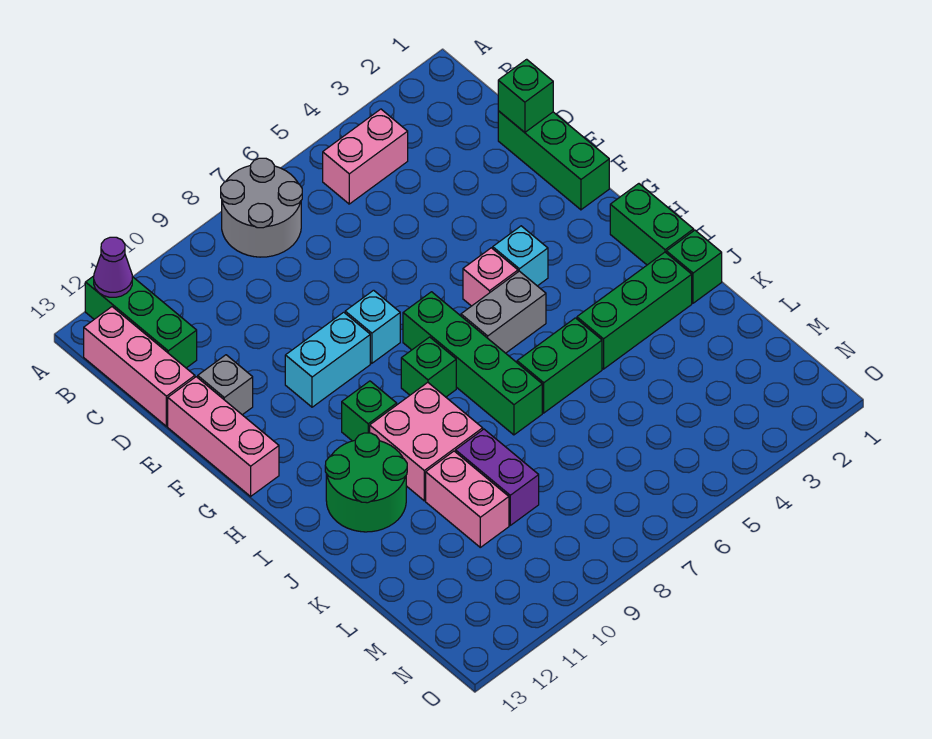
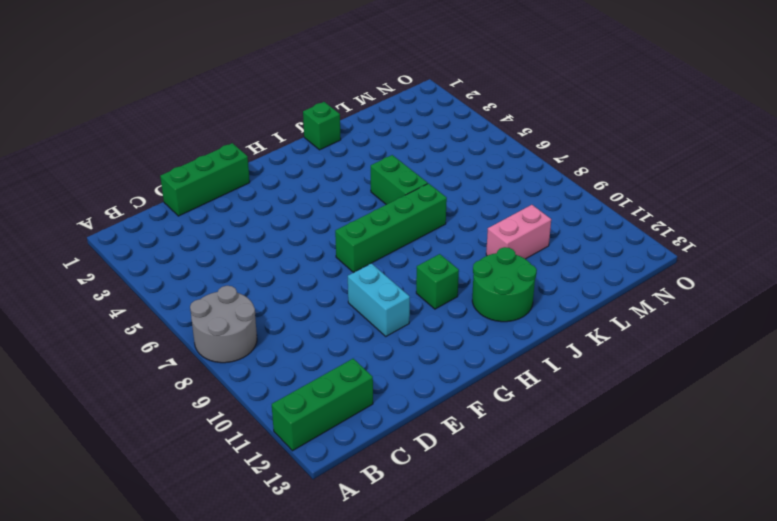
none -> pink brick B4:B5 level 1
none -> pink brick B13:D13 level 1
none -> grey brick E12 level 1

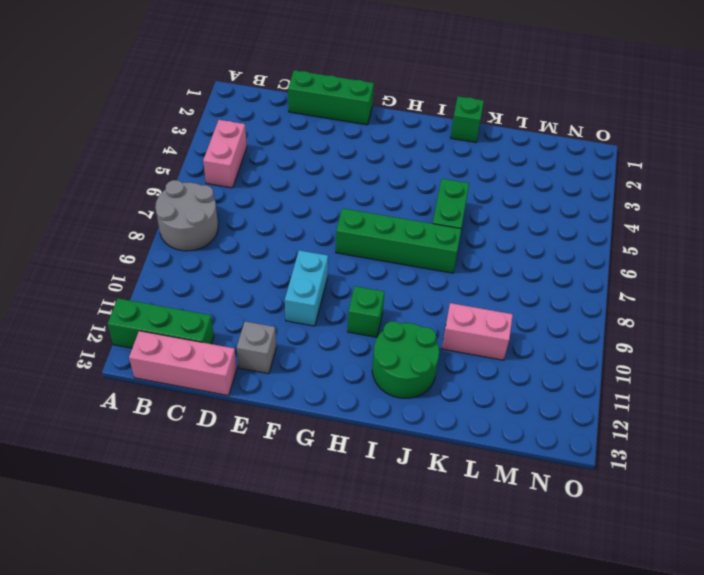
none -> pink brick E13:G13 level 1
none -> cyan brick F8 level 1
none -> cyan brick G4 level 1

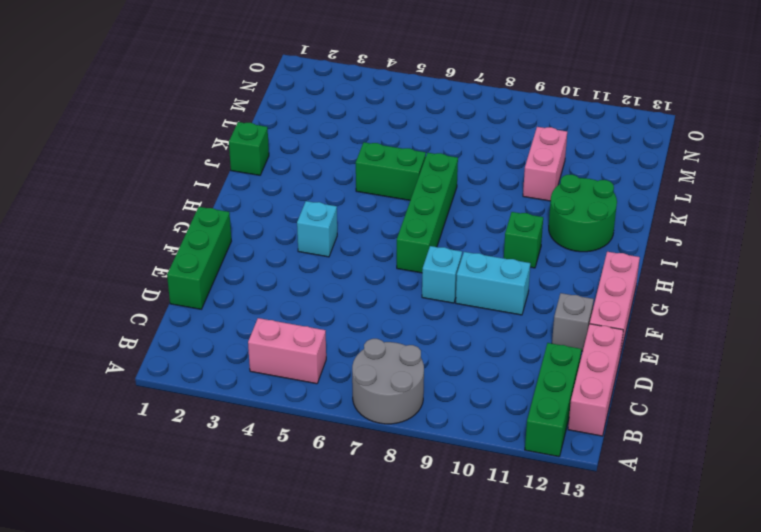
none -> pink brick G5 level 1
none -> green brick H1:I1 level 1
none -> grey brick H5:H6 level 1

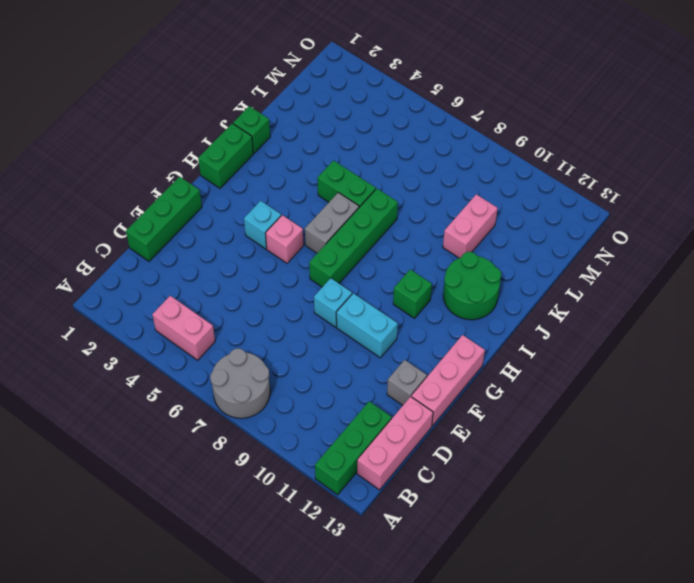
grey brick H6:I6 level 1 -> grey brick H5:H6 level 1
none -> green brick H8 level 1
none -> pink brick I9:J10 level 1
none -> green brick J2:J4 level 1

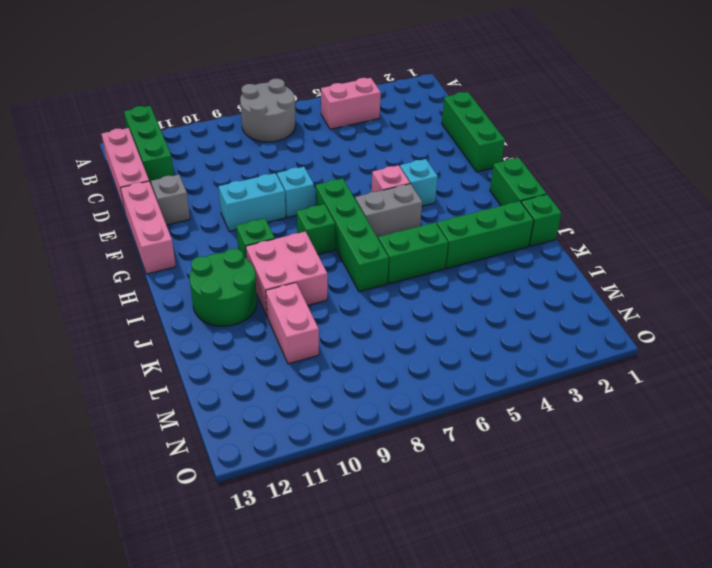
none -> purple brick K9:L9 level 1
none -> purple cone A12 level 2
none -> green brick D1 level 2

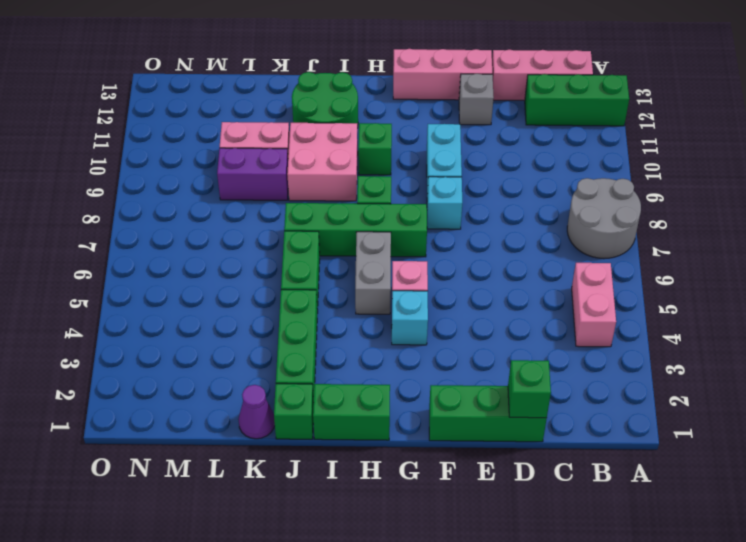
purple cone K1 level 1 -> purple cone A12 level 2

